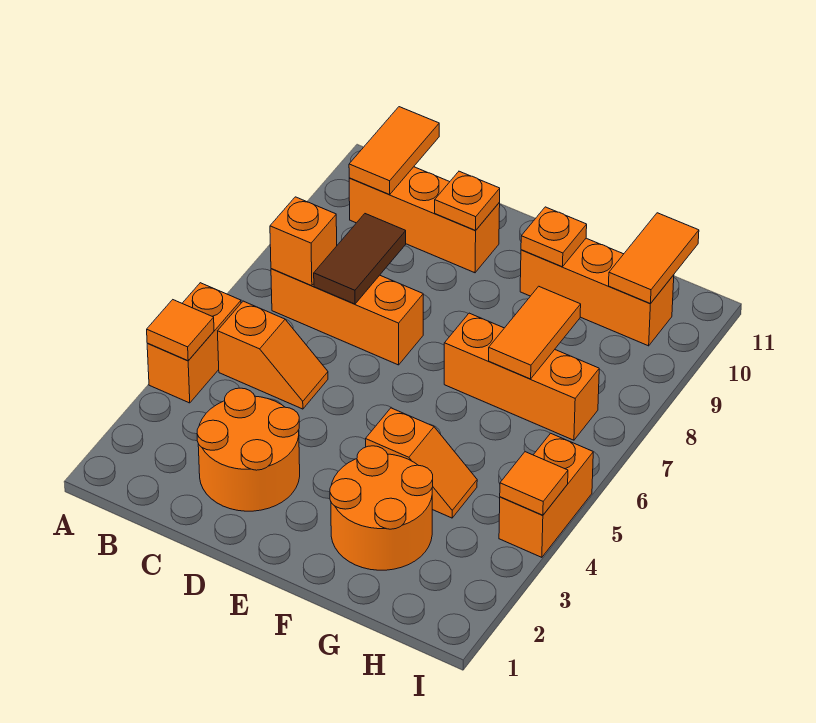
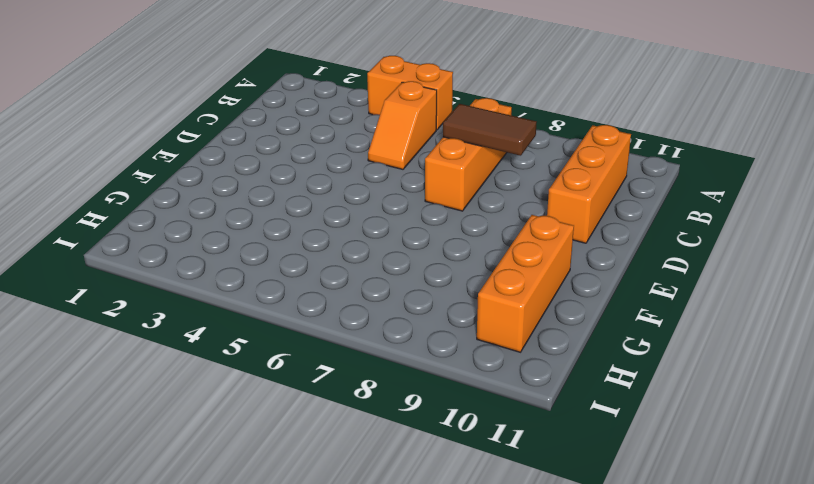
none -> orange round brick C2:D3 level 1
none -> orange round brick F2:G3 level 1
none -> orange slope F4:G4 level 1 top F

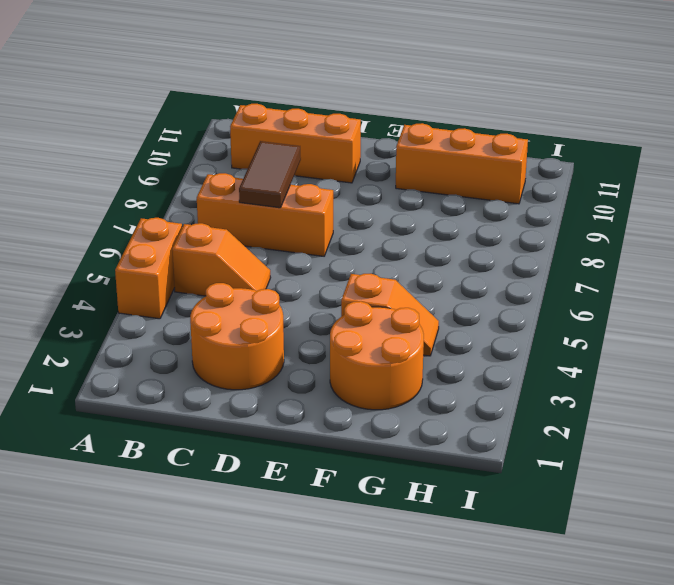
none -> orange brick F7:H7 level 1
none -> orange brick I4:I5 level 1
none -> orange tile A4 level 2

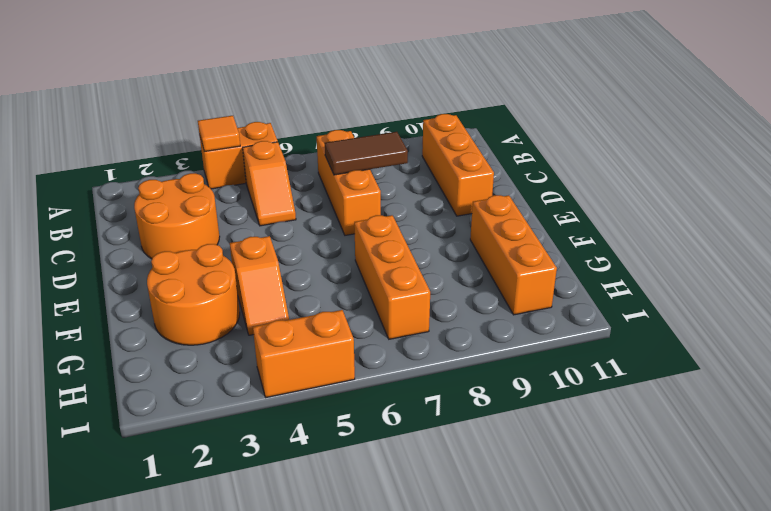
none -> orange brick B7 level 2
none -> orange tile B10:B11 level 2
none -> orange plate D10 level 2

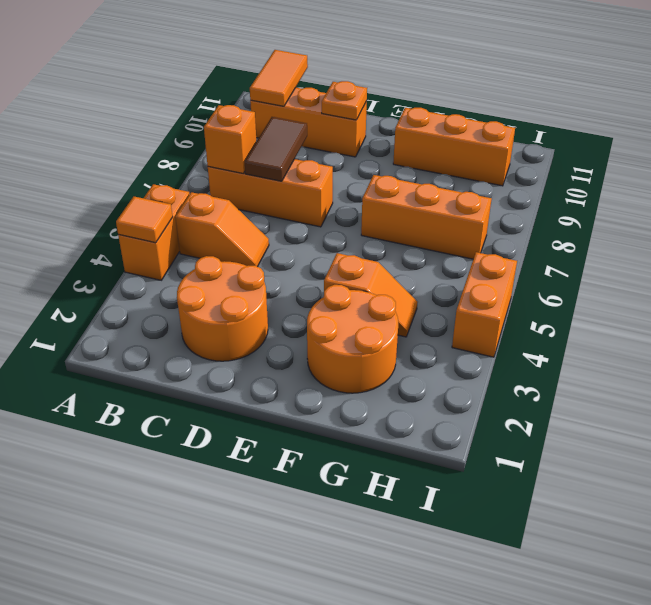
none -> orange plate F10 level 2
none -> orange tile G7:G8 level 2
none -> orange tile H10:H11 level 2

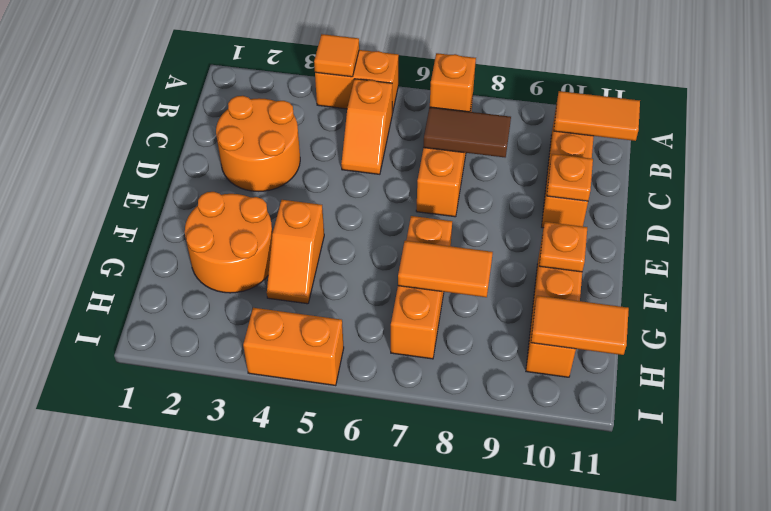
none -> orange tile I4 level 2

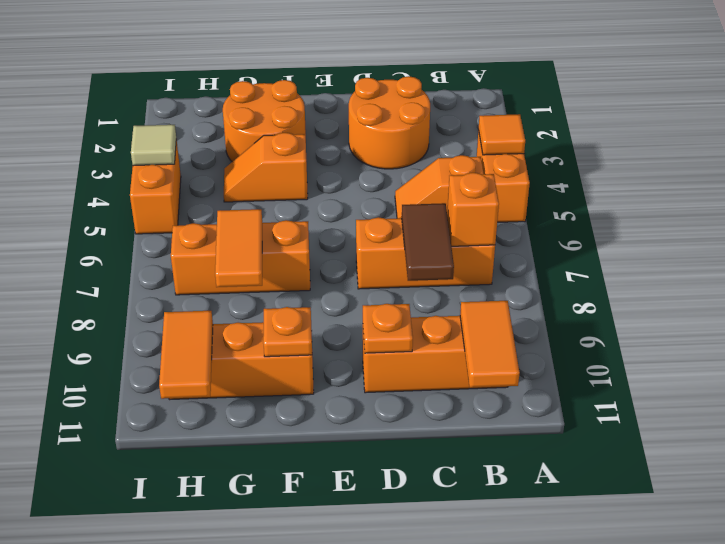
tan tile I4 level 2 -> orange tile I4 level 2

